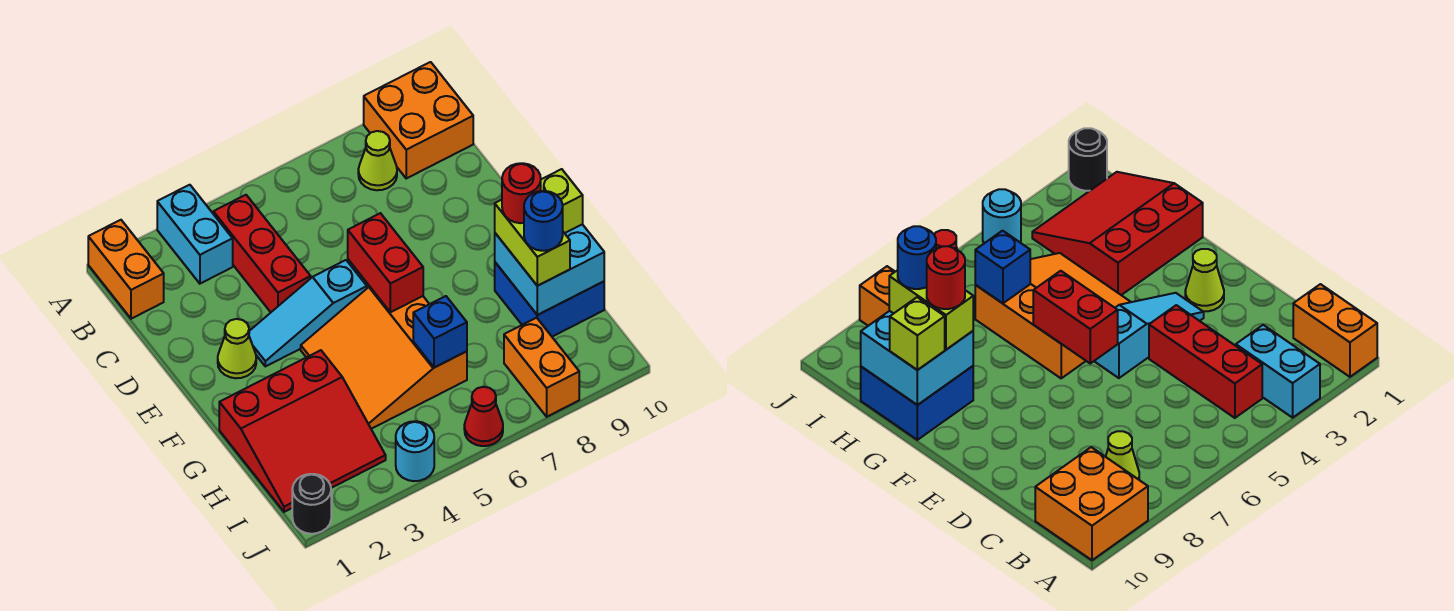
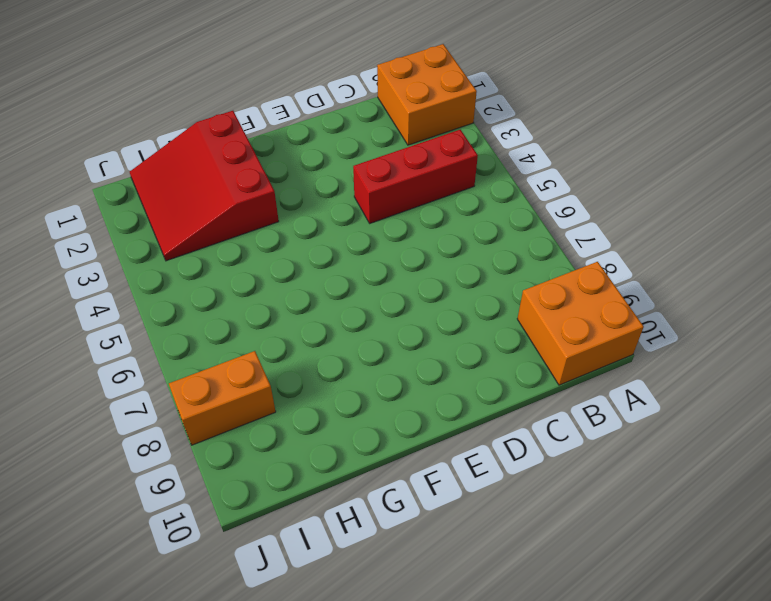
orange brick A1:B2 level 1 -> orange brick A1:B1 level 1
none -> cyan brick A3:B3 level 1
none -> lime cone B8 level 1
none -> lime cone E2 level 1

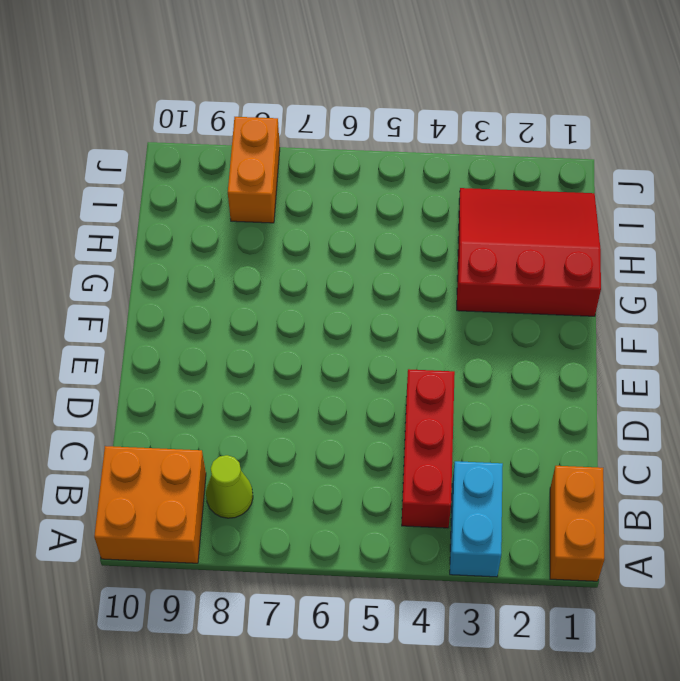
none -> lime cone E2 level 1
none -> cyan slope E3:E5 level 1 top 5
none -> orange slope F4:H6 level 1 top 6

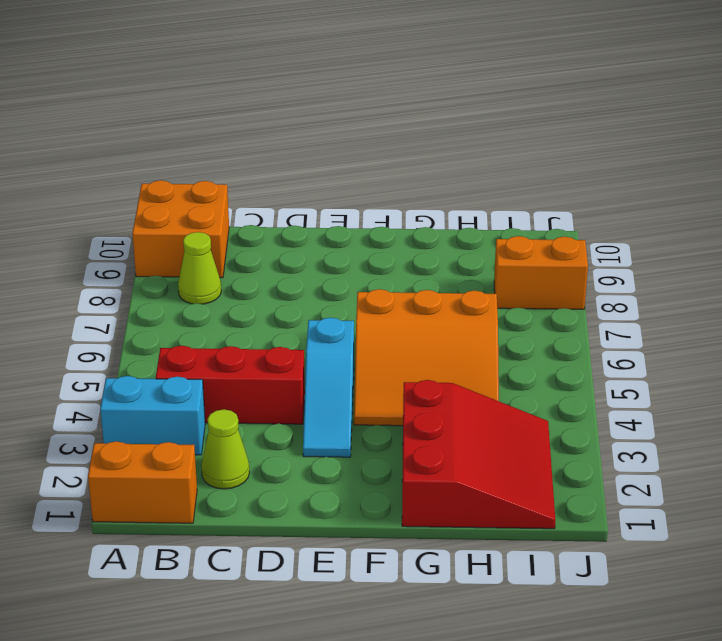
lime cone C2 level 1 -> lime cone E2 level 1
none -> blue brick G9:H10 level 1
none -> black round brick J1 level 1
none -> cyan round brick J4 level 1

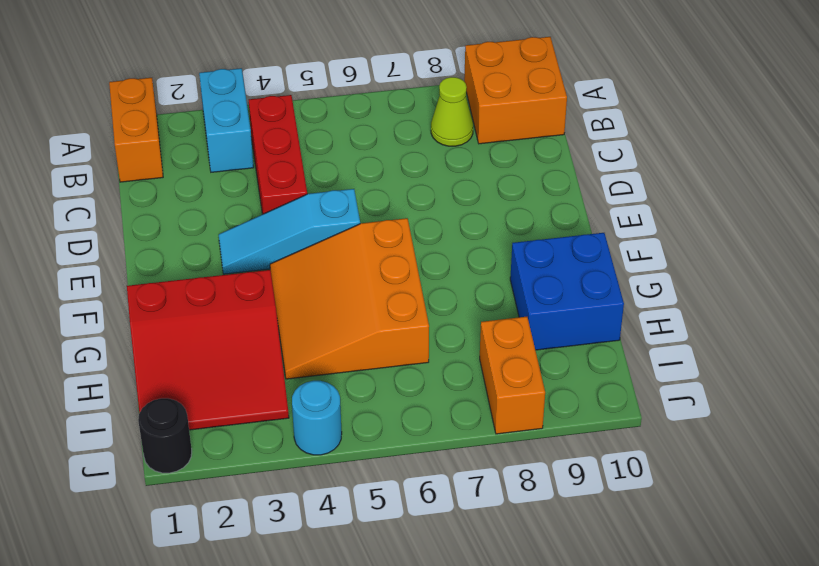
none -> lime cone E2 level 1
none -> red cone J6 level 1
none -> red brick E6:F6 level 2

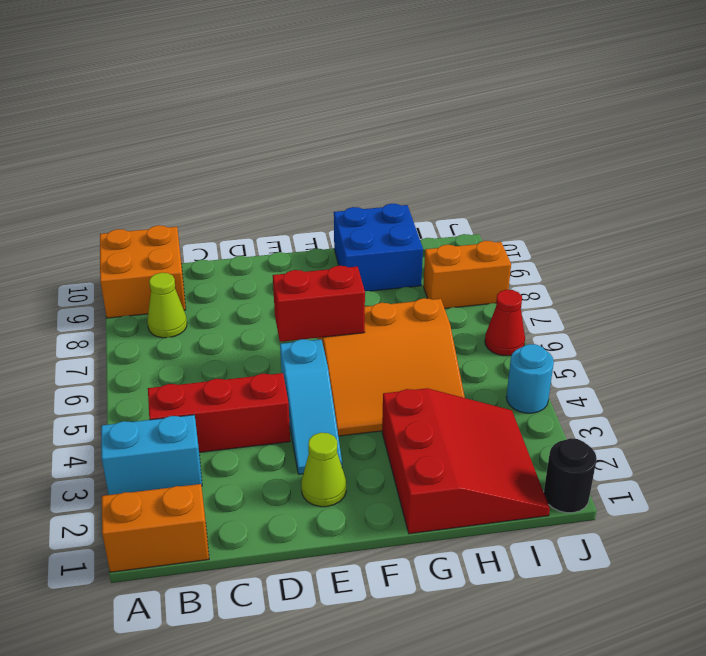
none -> cyan brick G9:H10 level 2
none -> blue brick H6 level 2
none -> lime brick G9:H9 level 3

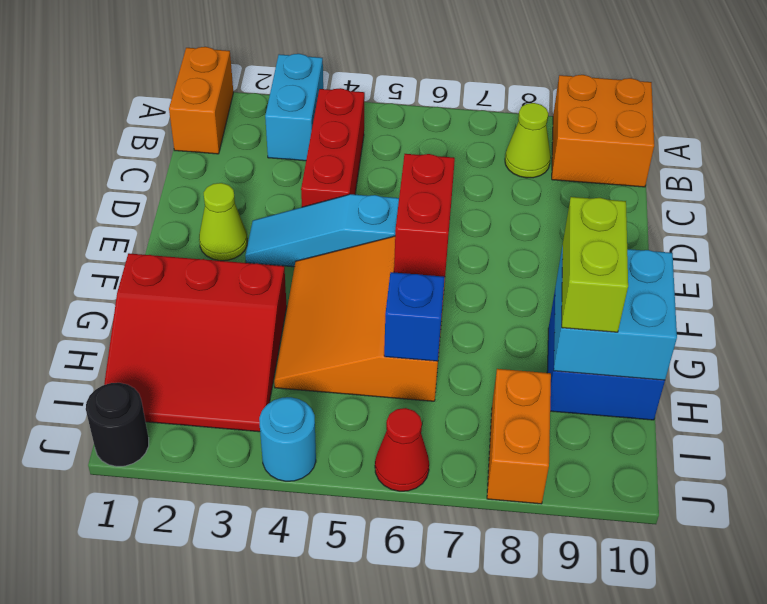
none -> lime brick G10 level 3
none -> red round brick G9 level 4
none -> blue round brick H9 level 4

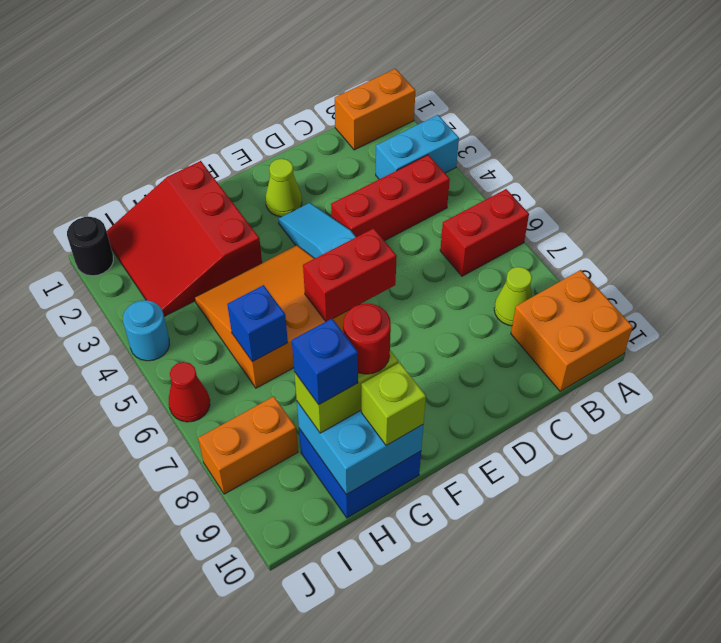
red brick A6:B6 level 1 -> none
blue brick H9 level 4 -> blue round brick H9 level 4

